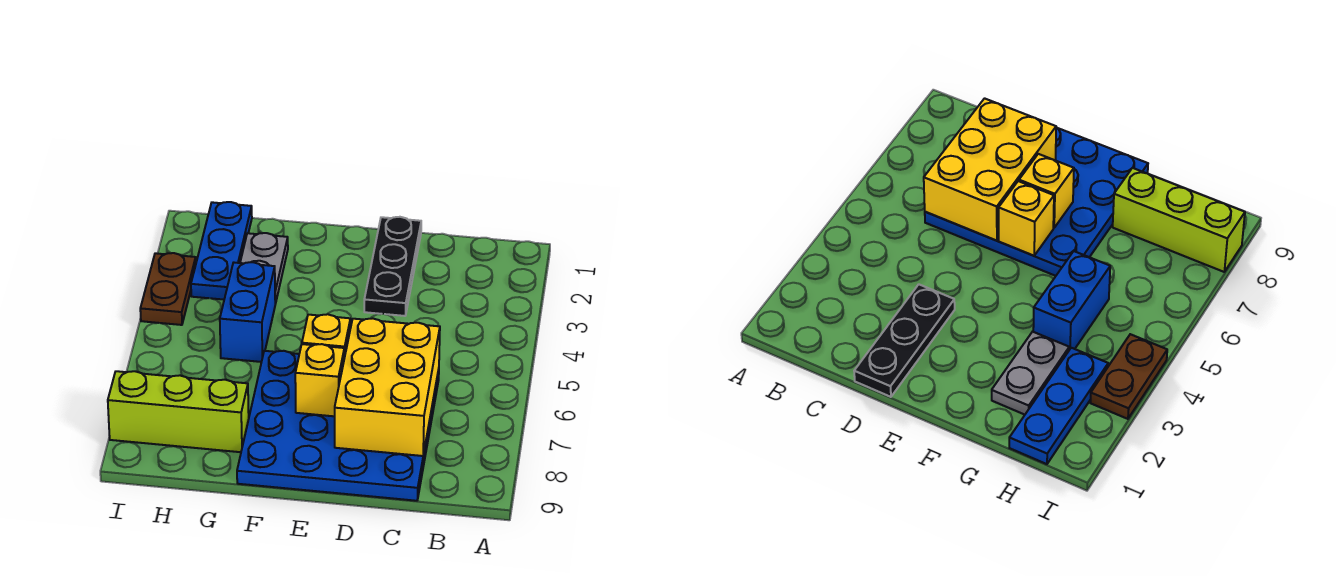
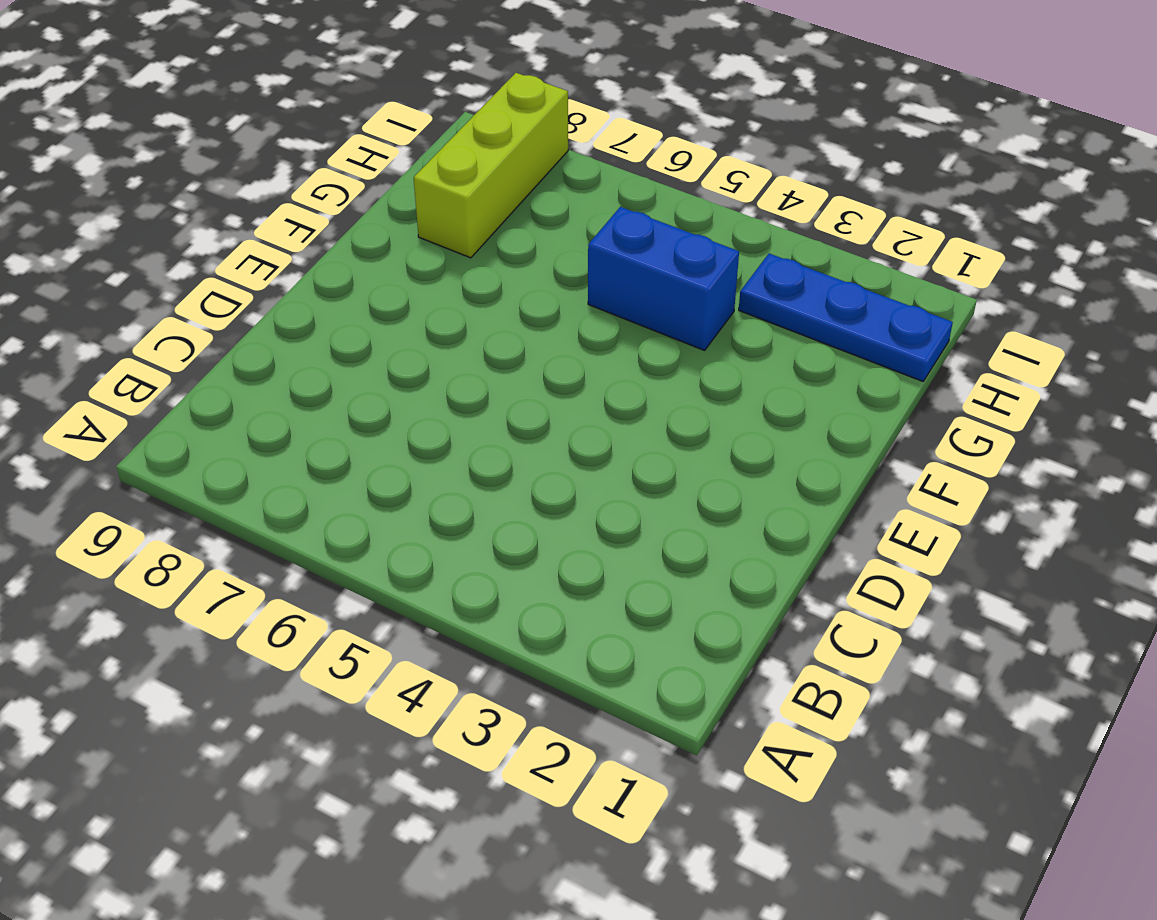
none -> blue plate C6:F9 level 1
none -> black plate D1:D3 level 1

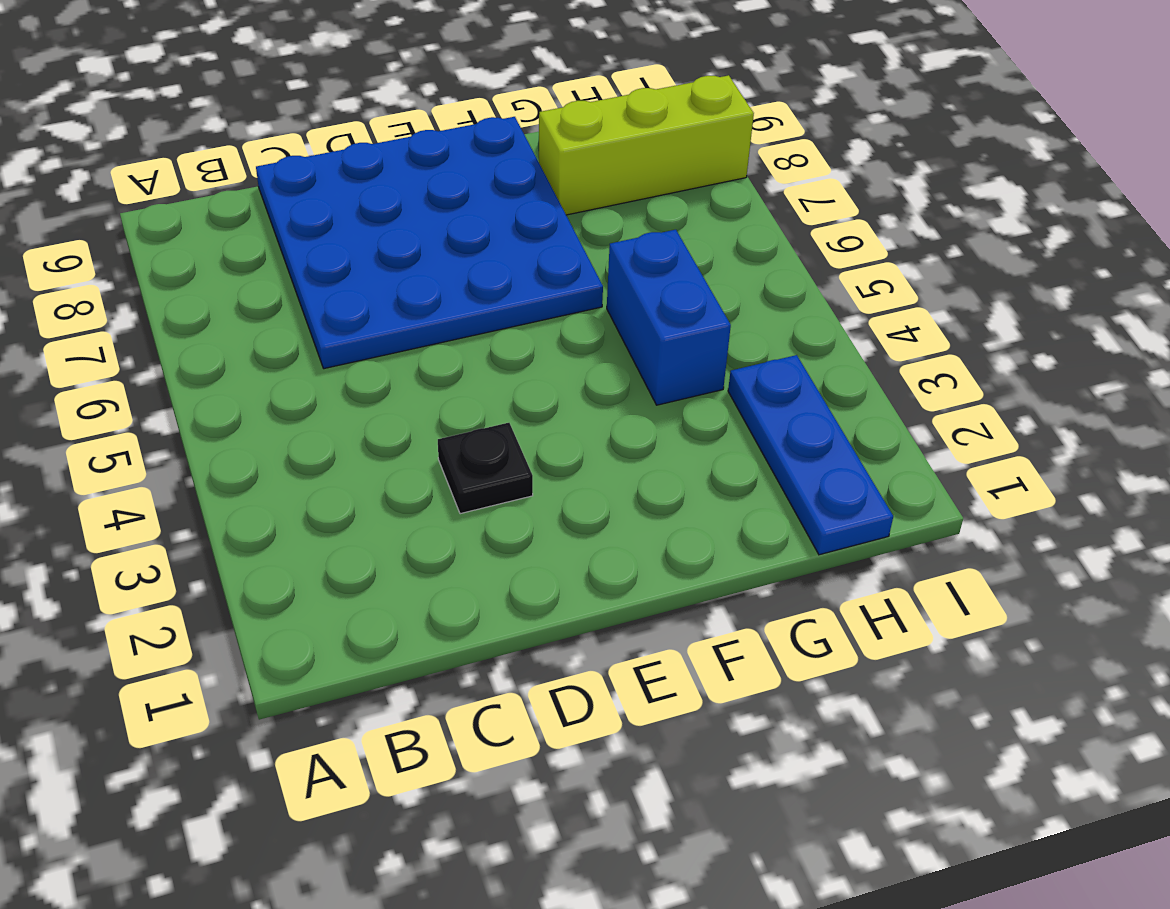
black plate D3 level 1 -> black plate D1:D3 level 1
none -> grey plate G2:G3 level 1
none -> brown plate I3:I4 level 1

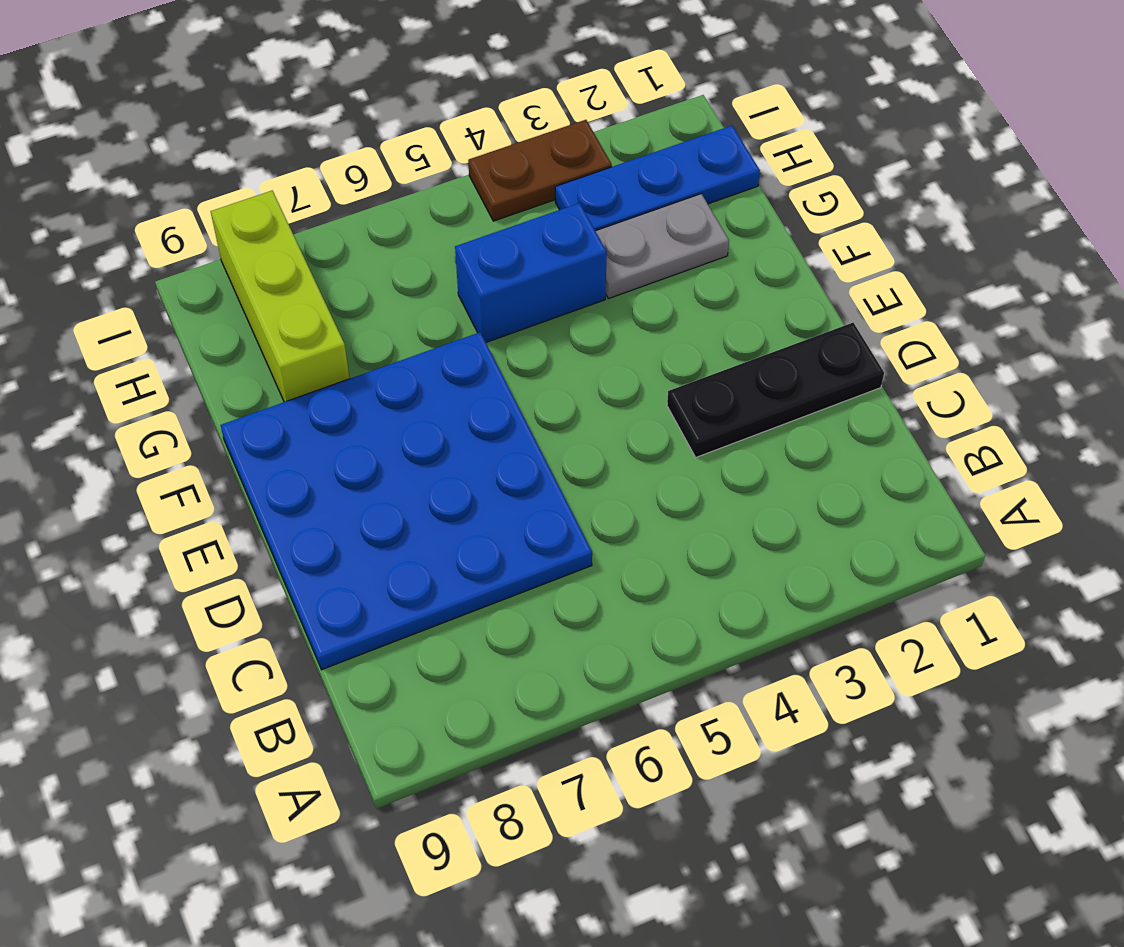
none -> yellow brick C6:D8 level 2
none -> yellow brick E6 level 2

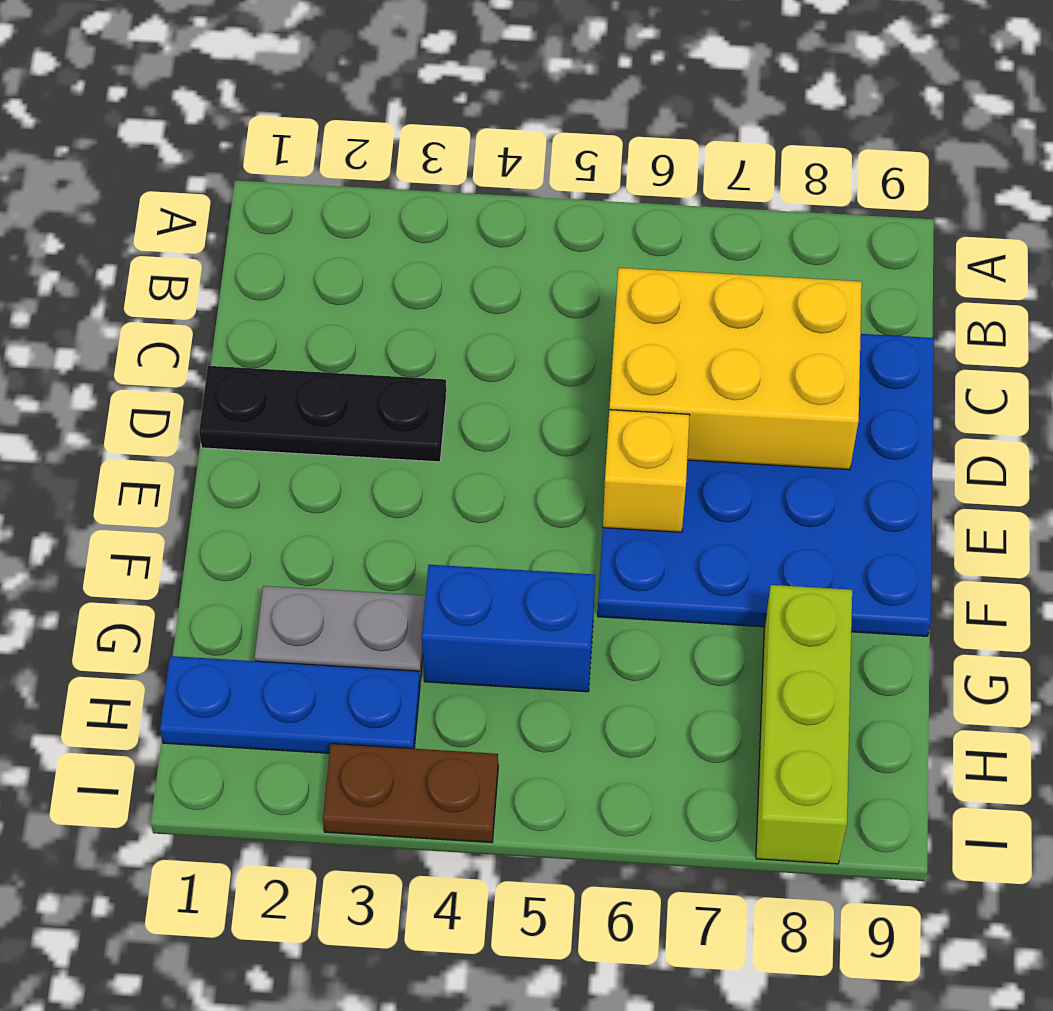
none -> yellow brick E7 level 2

